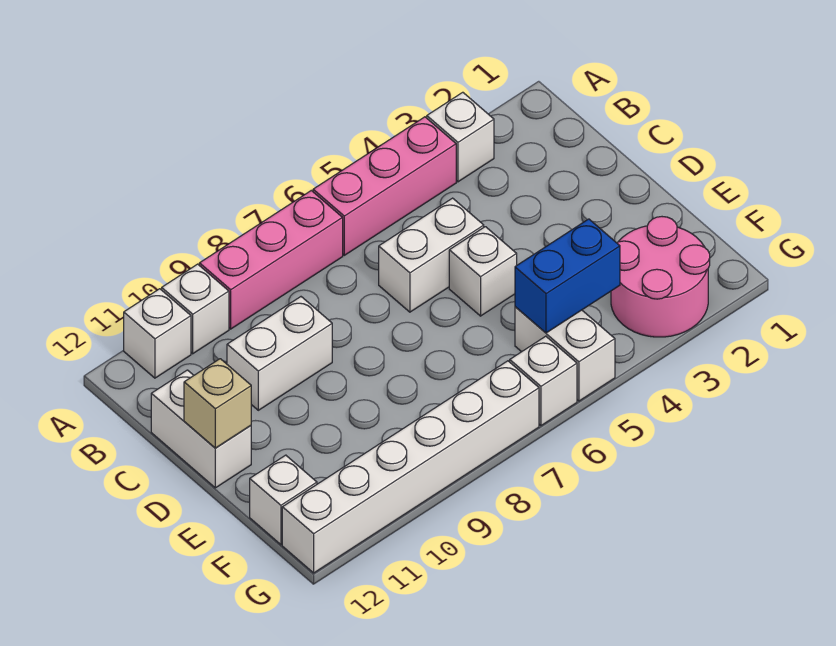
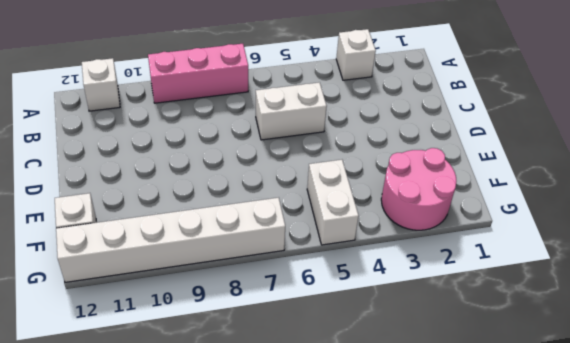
none -> pink brick A4:A6 level 1
none -> white brick A10 level 1
none -> white brick C9:C10 level 1

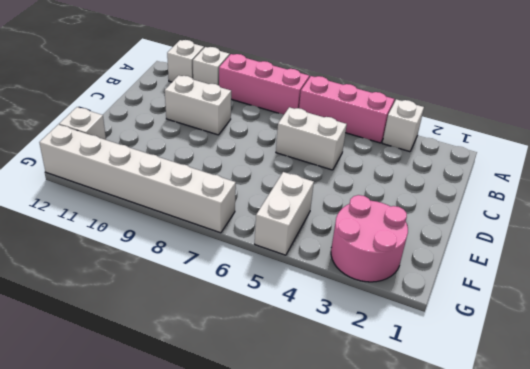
none -> white brick C12:D12 level 1
none -> white brick D5 level 1
none -> white brick G6 level 1

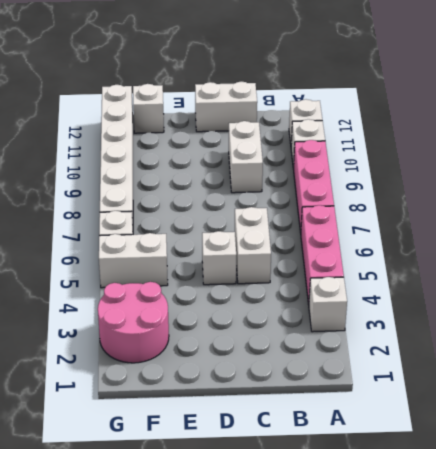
none -> tan brick D12 level 2
none -> blue brick F4:F5 level 2

